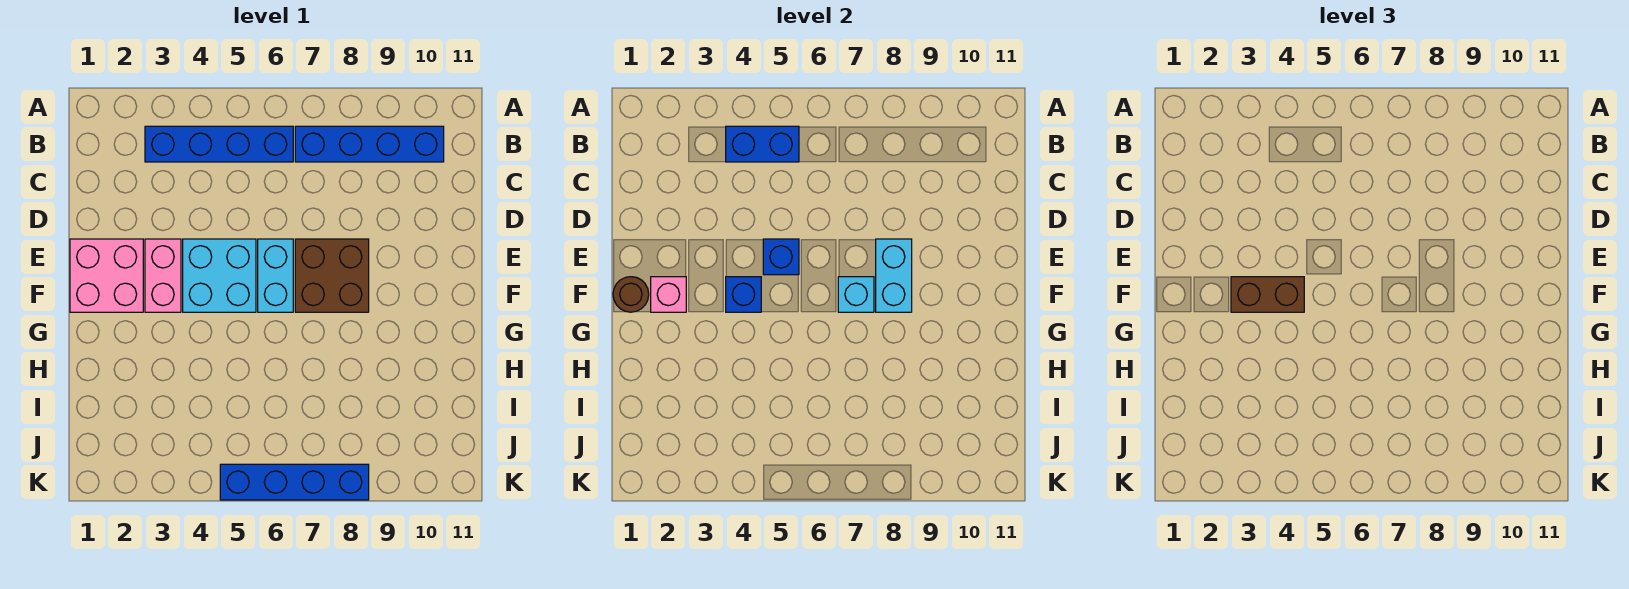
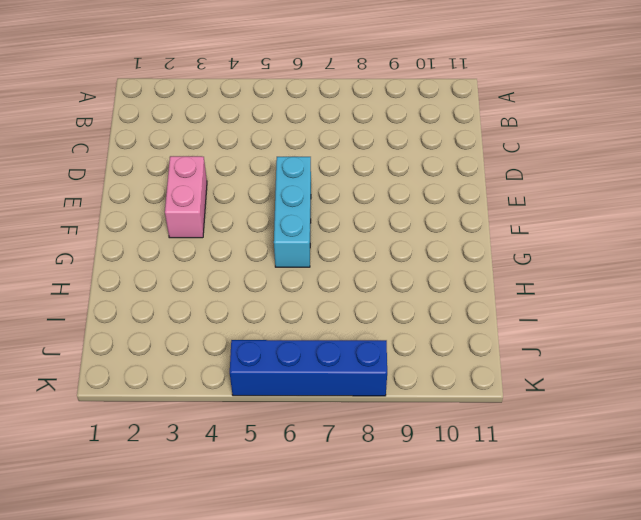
cyan brick E6:G6 level 1 -> cyan brick E6:F6 level 1
none -> blue brick B3:B6 level 1
none -> blue brick B7:B10 level 1
none -> pink brick E1:F2 level 1

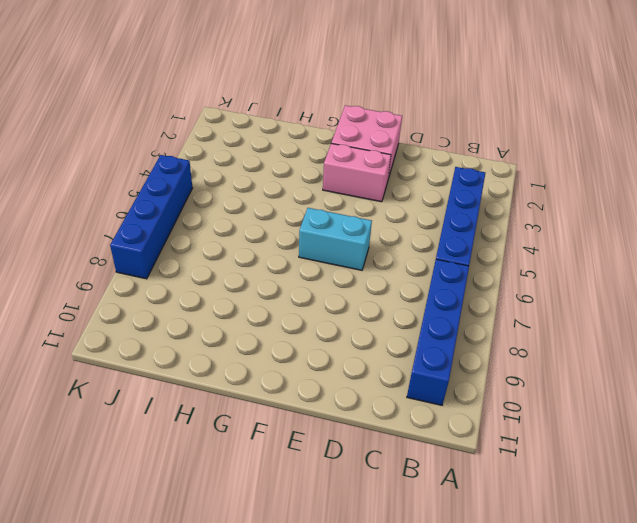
none -> cyan brick E4:F5 level 1
none -> brown brick E7:F8 level 1
none -> blue brick B4:B5 level 2

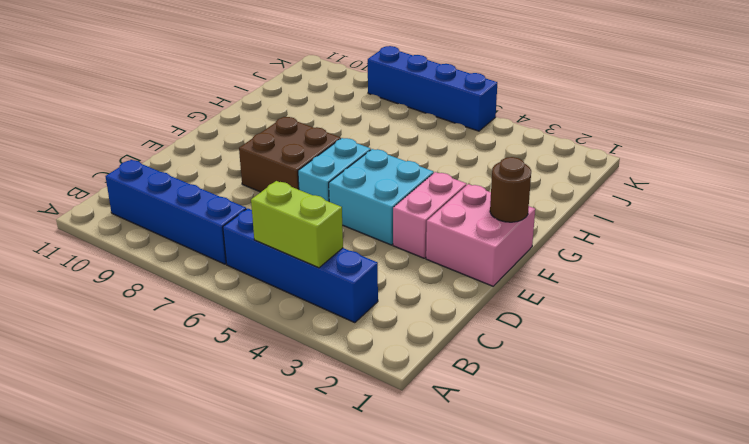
lime brick B4:B5 level 2 -> blue brick B4:B5 level 2
none -> blue brick E5 level 2
none -> cyan brick E8:F8 level 2
none -> pink brick F2 level 2

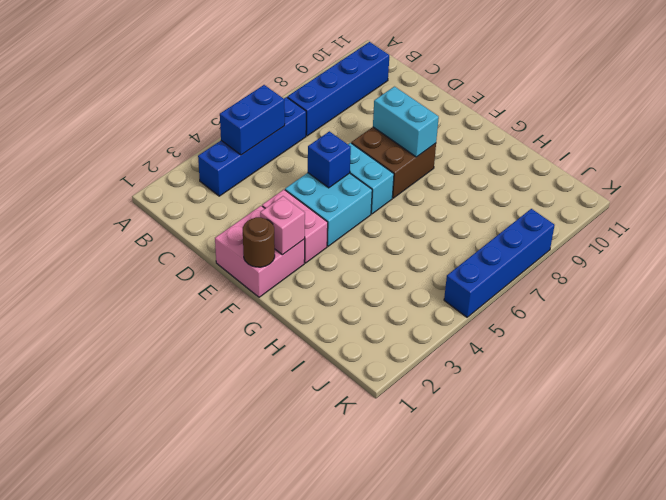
none -> blue brick F4 level 2
none -> cyan brick F7 level 2
none -> brown brick F3:F4 level 3

